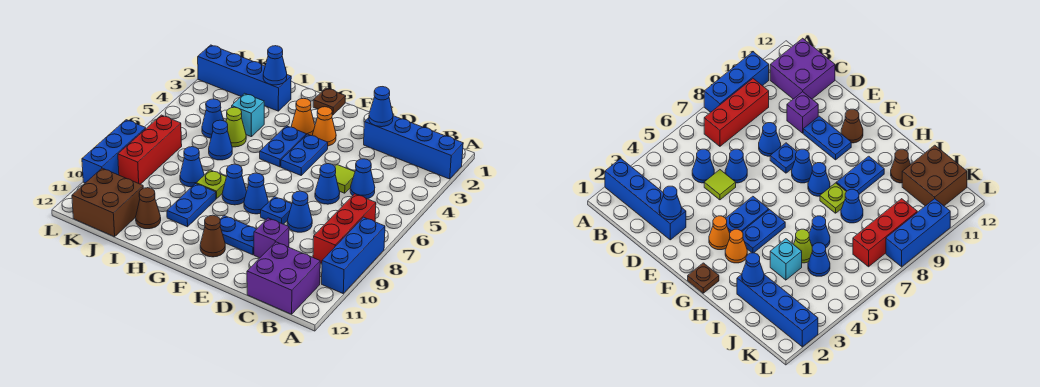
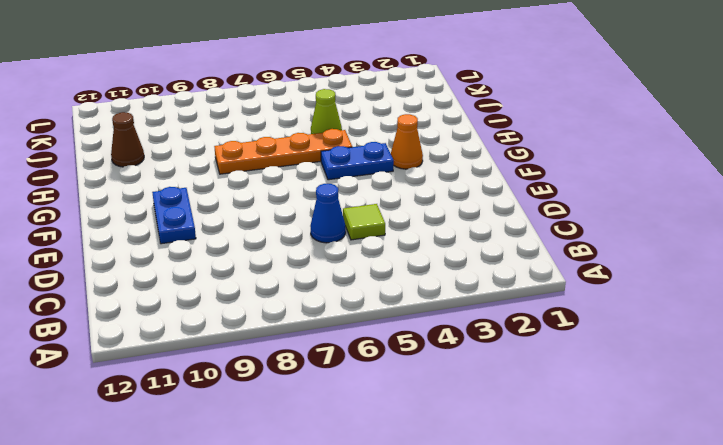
orange plate H5:H8 level 1 -> lime plate H8 level 1
none -> blue brick A2:D2 level 1
none -> blue brick A8:A10 level 1
none -> red brick B7:B9 level 1
none -> purple brick B11:C12 level 1

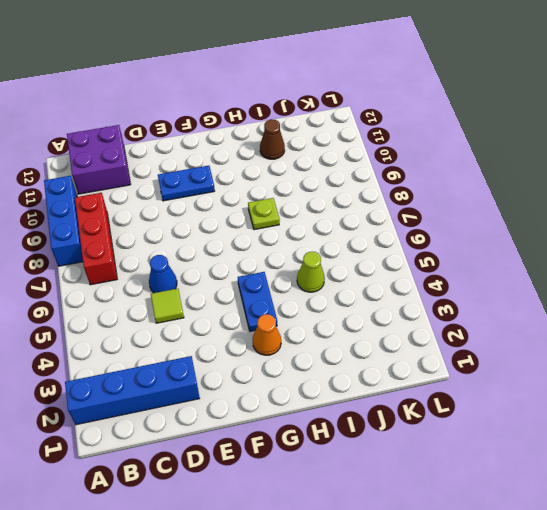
none -> blue cone C5 level 1
none -> blue cone D8 level 1
none -> purple brick D10 level 1
none -> blue plate E8 level 1

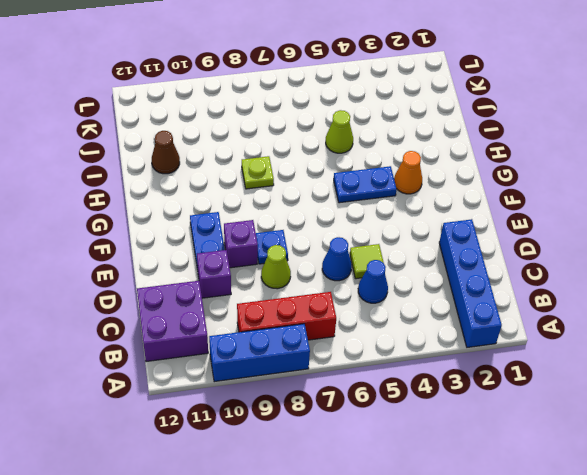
lime cone D8 level 1 -> blue cone D8 level 1
purple brick E9 level 1 -> none
none -> orange cone F3 level 1
none -> blue plate F4:F5 level 1
none -> blue cone F8 level 1
none -> brown cone F11 level 1

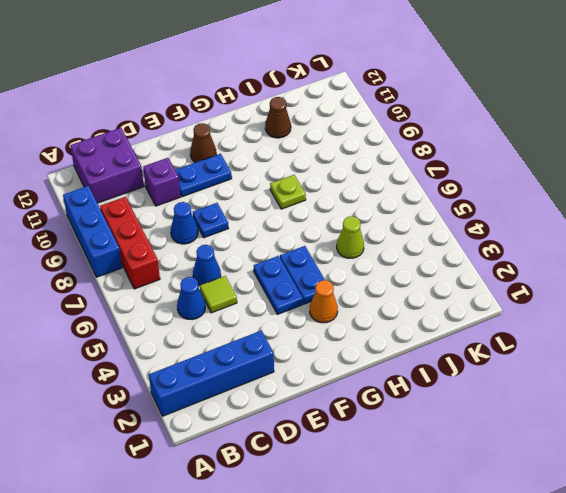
none -> orange cone F3 level 1
none -> blue cone F8 level 1
none -> brown plate G1 level 1
none -> blue cone G8 level 1

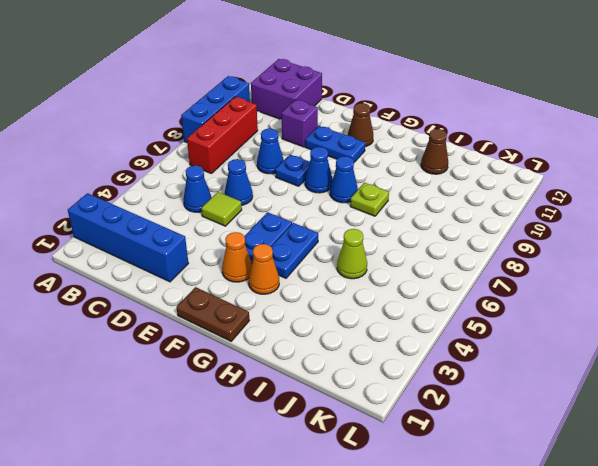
brown plate F1:G1 level 1 -> brown plate G1 level 1
none -> blue plate H9:H10 level 1
none -> blue brick I2:L2 level 1
none -> cyan brick I4 level 1
none -> blue cone I6 level 1

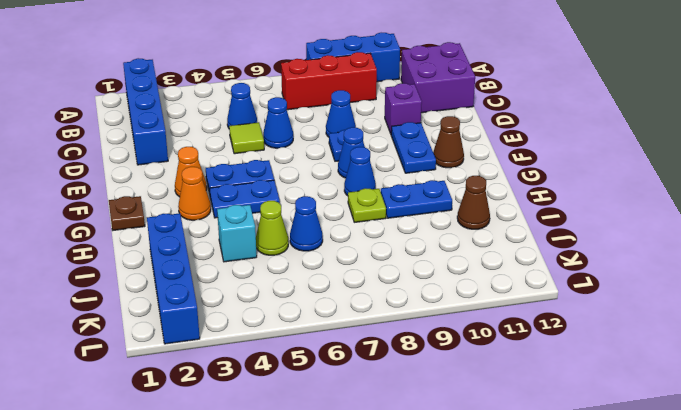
none -> blue cone I8 level 1
none -> blue cone J5 level 1
none -> brown brick J11:K12 level 1
none -> red brick K7:K9 level 1

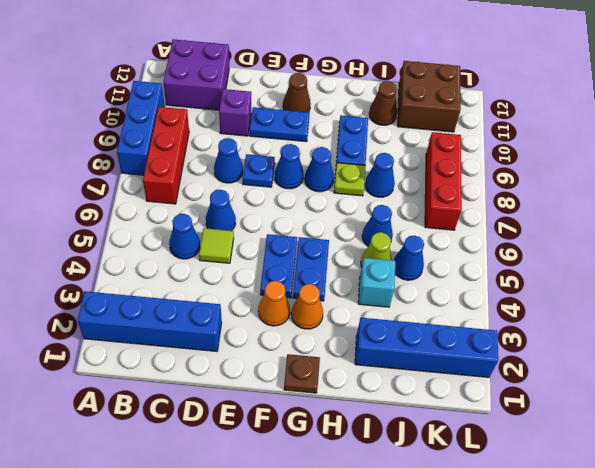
none -> blue brick L8:L10 level 1
none -> blue cone D2 level 2
none -> blue cone I2 level 2

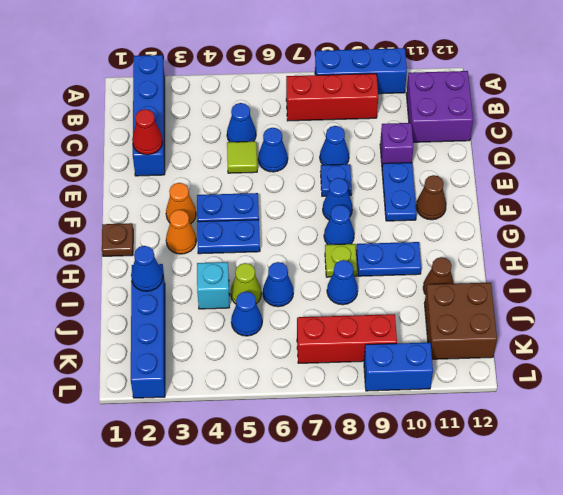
red cone D2 level 2 -> blue cone D2 level 2
blue brick L9:L10 level 1 -> blue brick L8:L10 level 1

